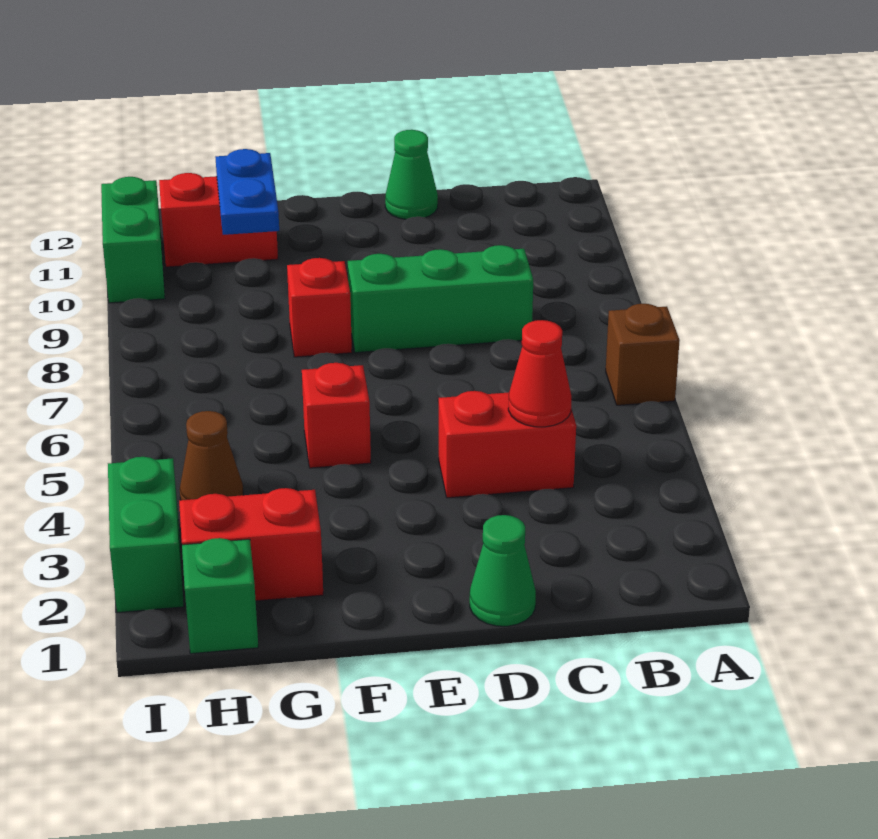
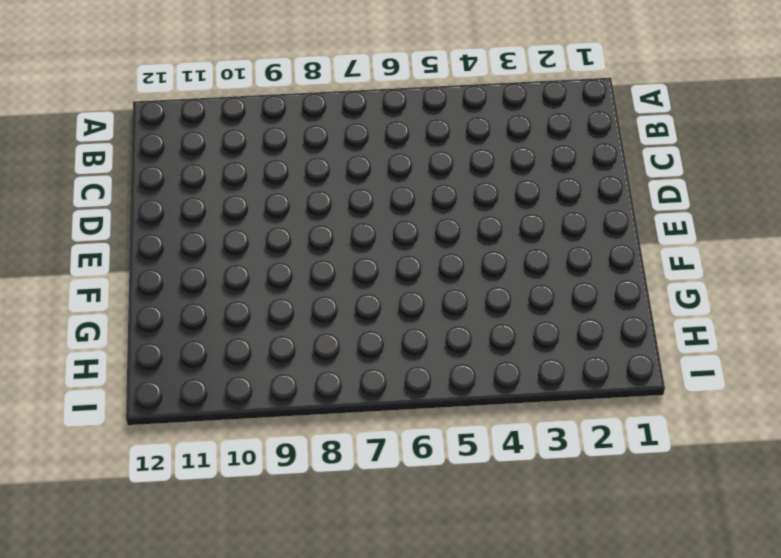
none -> brown brick A6 level 1
none -> red brick C4:D4 level 1
none -> green brick C8:E8 level 1

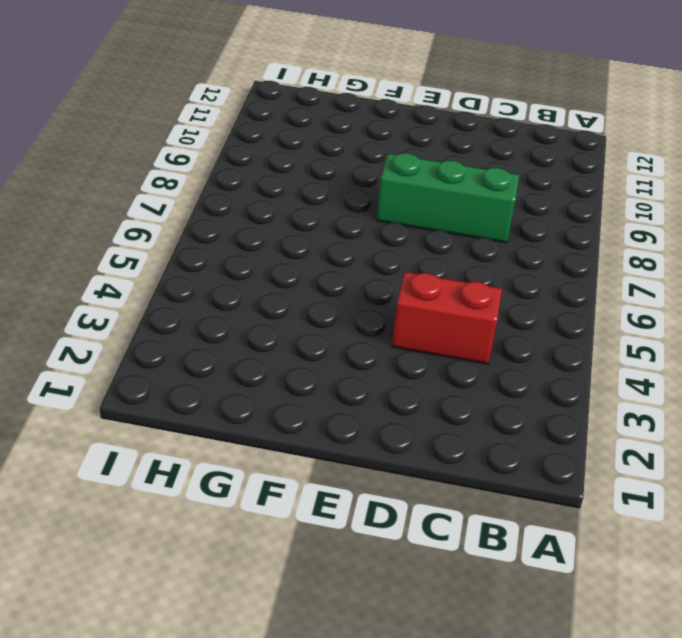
none -> brown brick A6 level 1
none -> green cone D1 level 1
none -> green cone D12 level 1

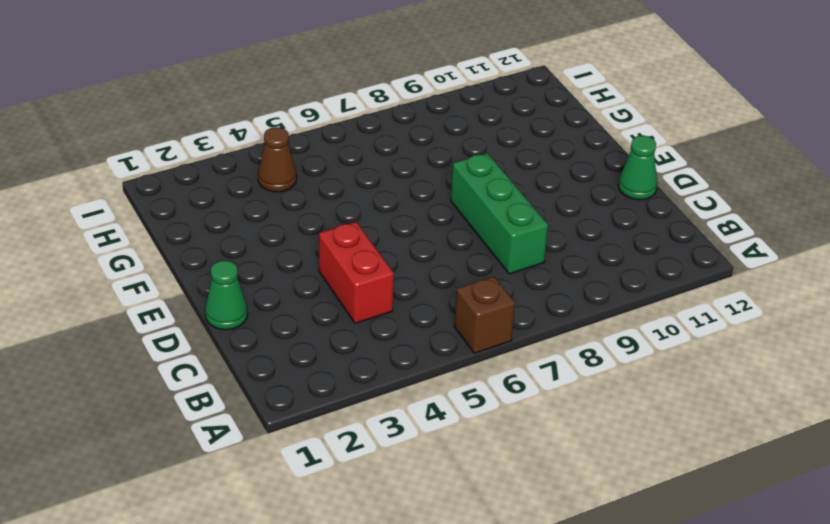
none -> red brick F5 level 1
none -> red brick F8 level 1
none -> red brick G2:H2 level 1

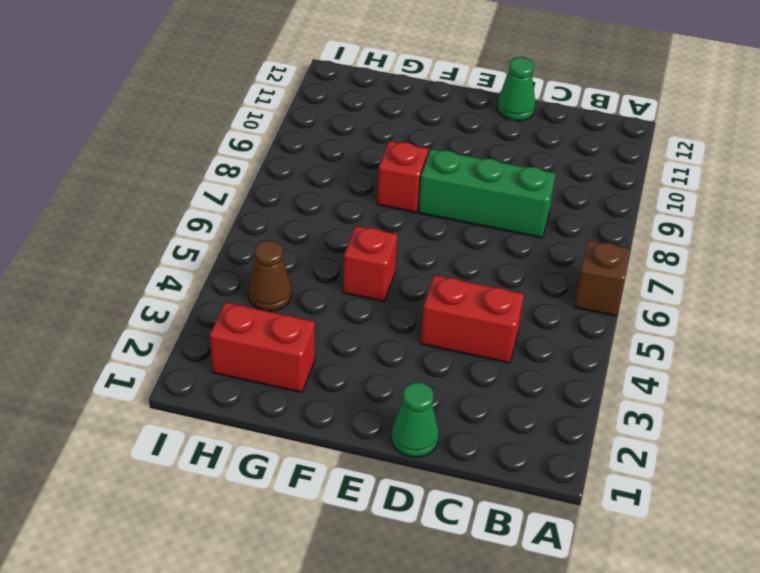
none -> red brick G11:H11 level 1
none -> green brick H1 level 1
none -> green brick I2:I3 level 1

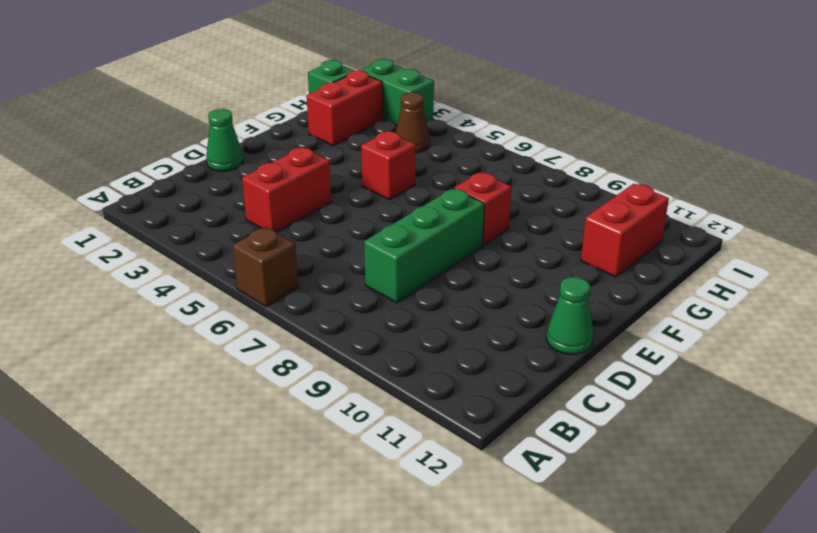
none -> green brick I10:I11 level 1
none -> red cone C4 level 2
none -> blue plate G10:G11 level 2

